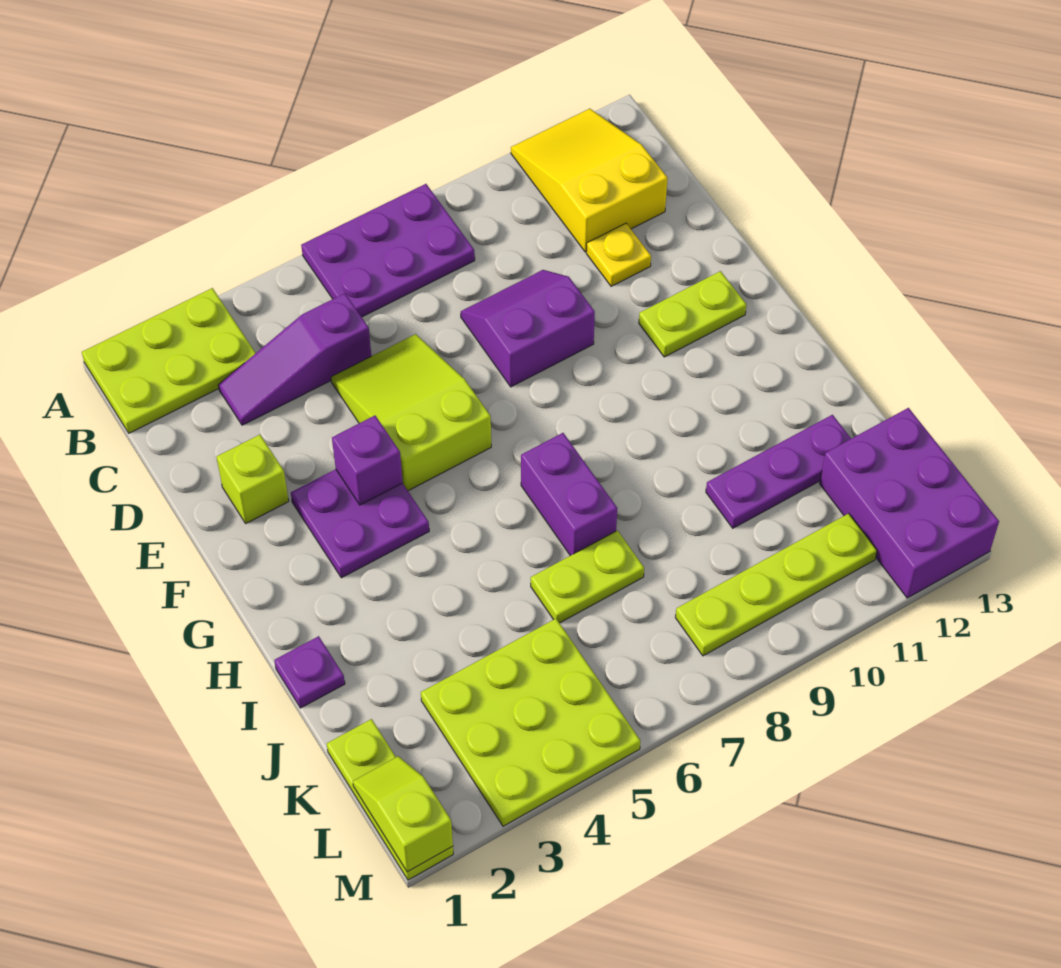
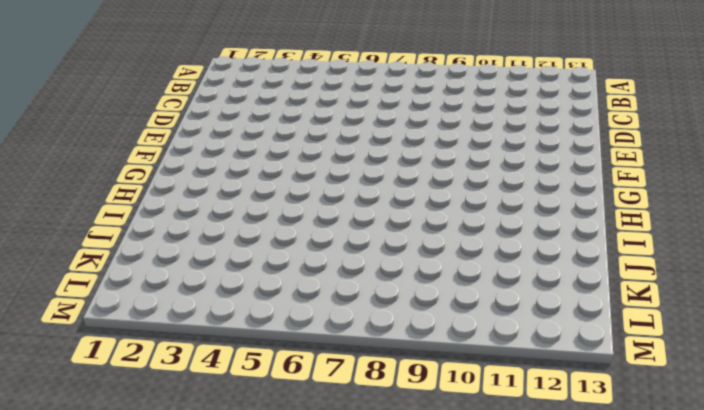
none -> lime plate A1:B3 level 1
none -> purple plate A6:B8 level 1
none -> yellow slope A11:C12 level 1 top C

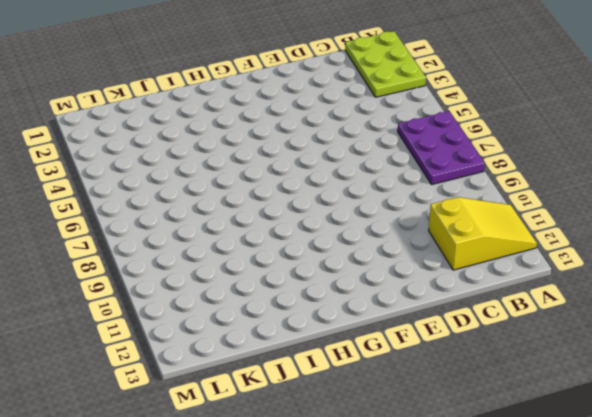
none -> purple slope C3:C5 level 1 top 5
none -> lime slope D5:F6 level 1 top F
none -> purple slope D8:E9 level 1 top E

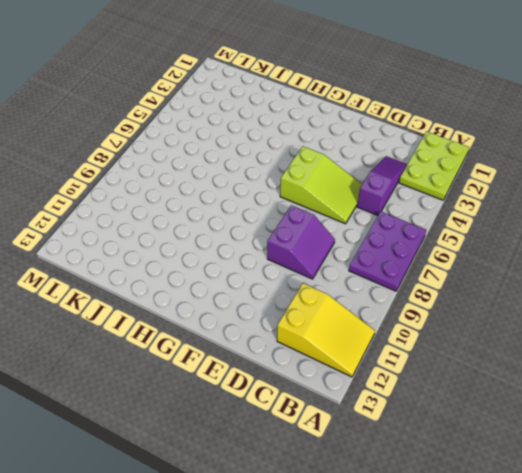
none -> yellow plate D11 level 1
none -> lime brick E2 level 1
none -> purple plate F3:G4 level 1

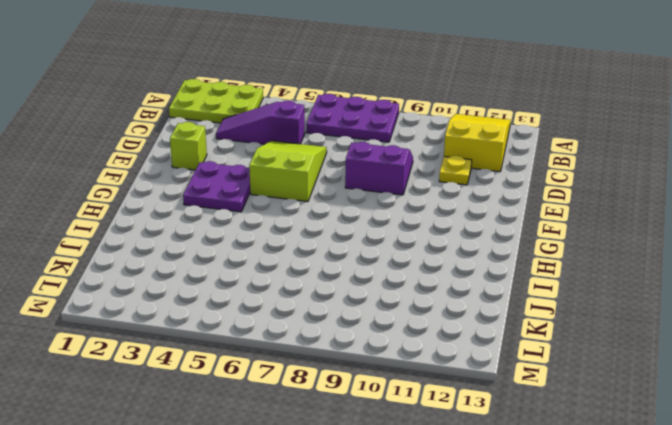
none -> lime plate F11:F12 level 1
none -> purple brick H7:I7 level 1
none -> purple plate I1 level 1

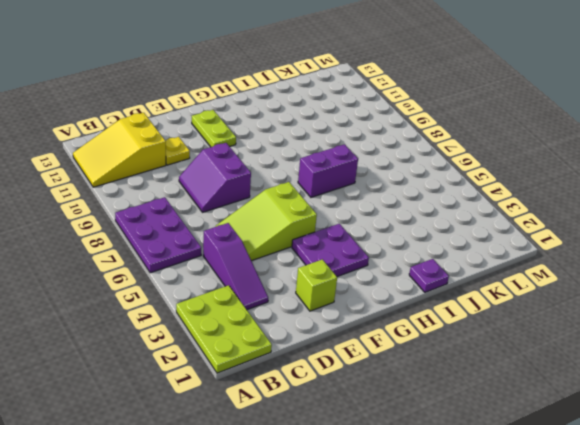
none -> lime plate J6:J7 level 1
none -> purple plate J10:J12 level 1
none -> lime plate K1:M1 level 1

